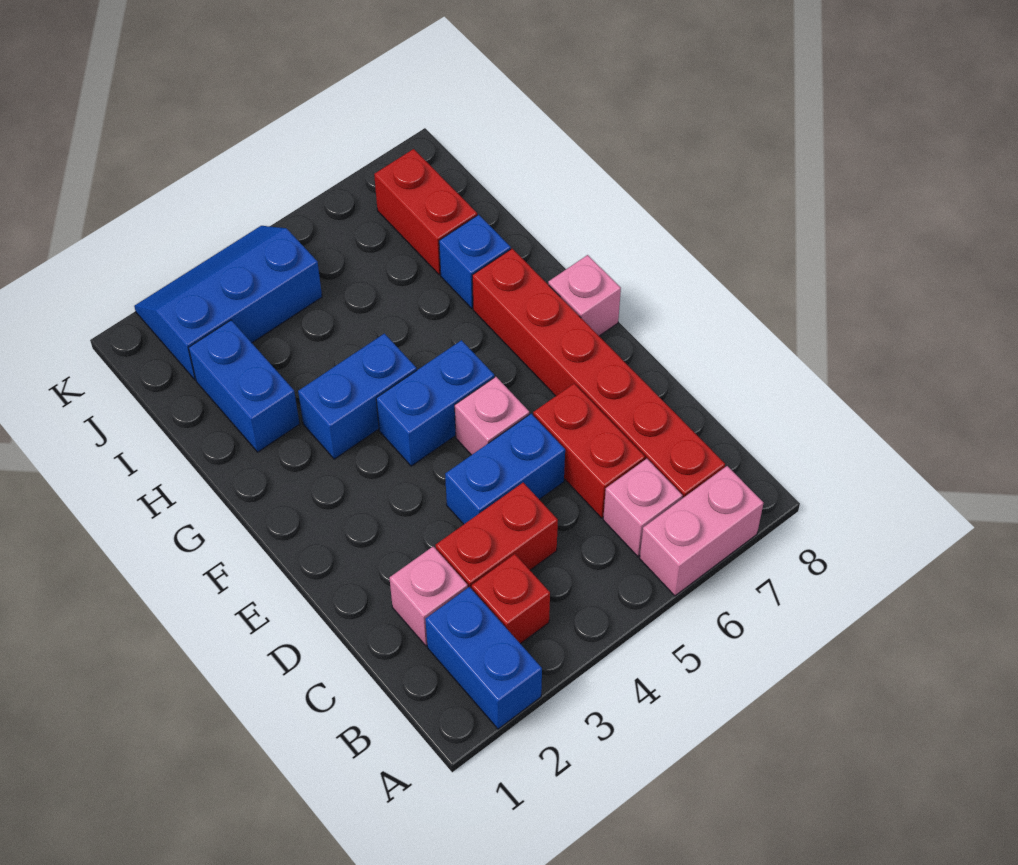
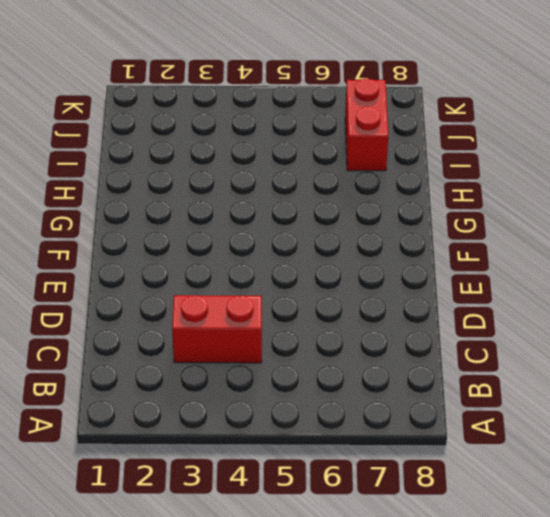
none -> blue brick A2:B2 level 1
none -> pink brick A6:A7 level 1
none -> red brick B3 level 1

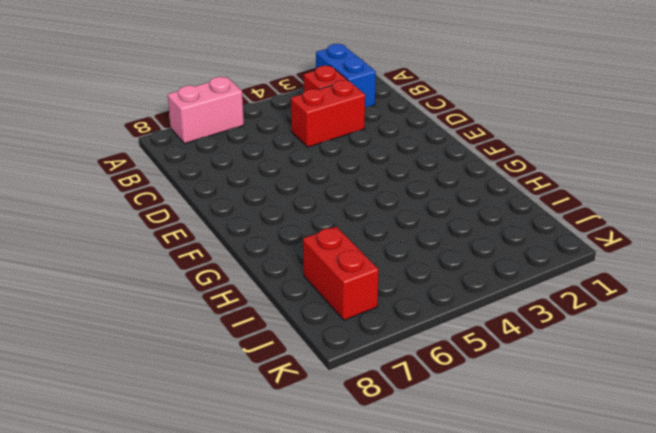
none -> pink brick B6 level 1
none -> red brick B7:G7 level 1
none -> pink brick C2 level 1

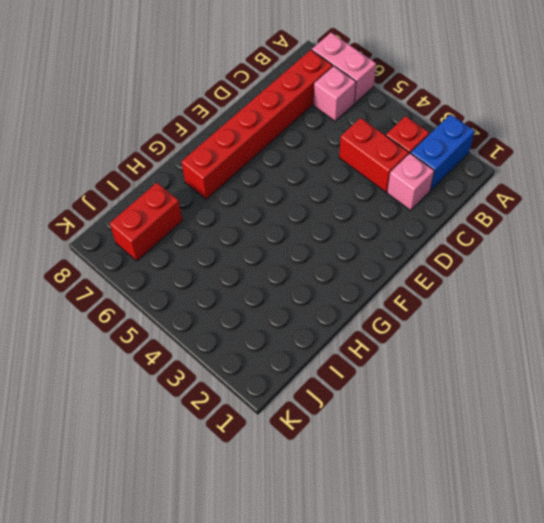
none -> red brick C6:D6 level 1
none -> blue brick D4:D5 level 1
none -> pink brick E5 level 1

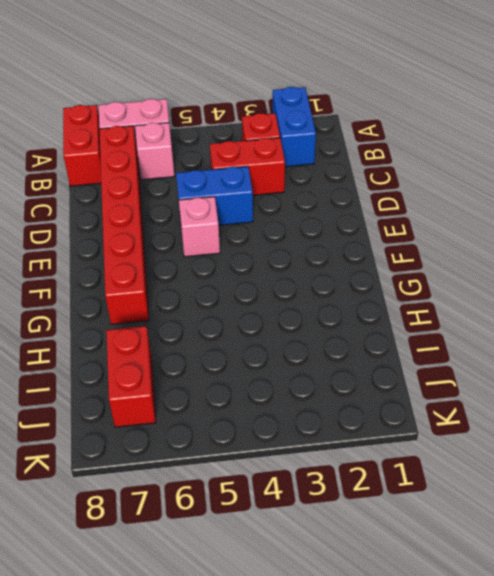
red brick A8:B8 level 1 -> red brick C6:D6 level 1
none -> pink brick C2 level 1
none -> blue brick F4:F5 level 1
none -> pink brick F8 level 1

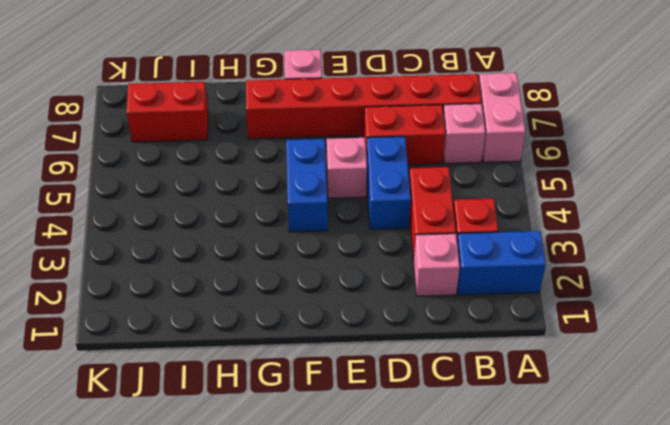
none -> blue brick G3:G4 level 1
none -> blue brick H2:I2 level 1
none -> blue brick H7 level 1

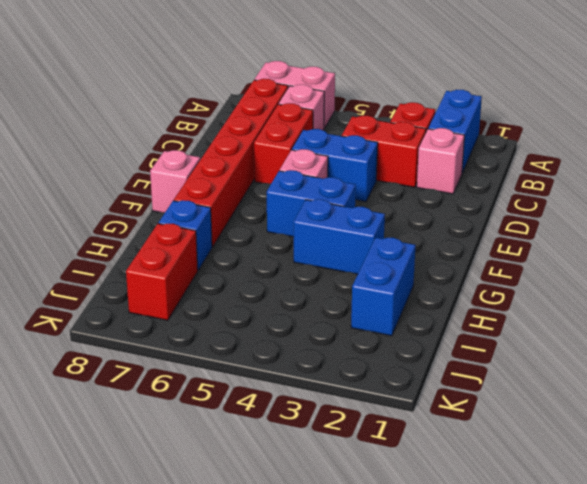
none -> blue slope J2:K4 level 1 top J

